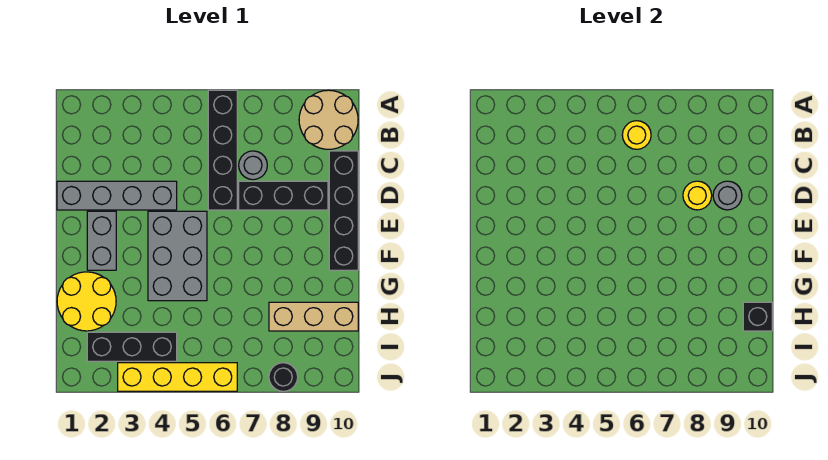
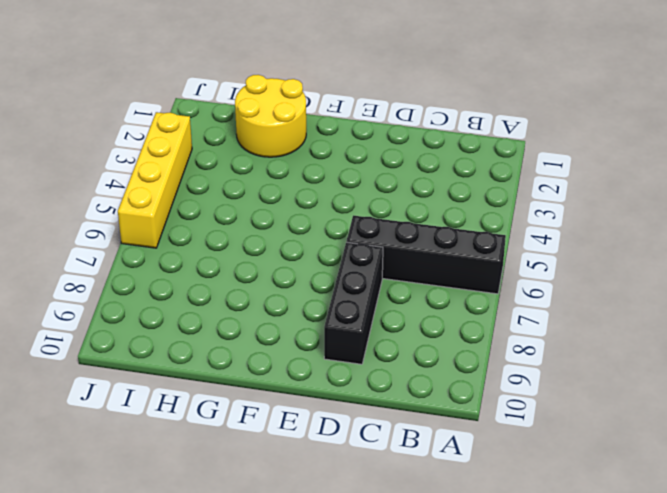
none -> tan round brick A9:B10 level 1
none -> grey round brick C7 level 1
none -> black brick C10:F10 level 1

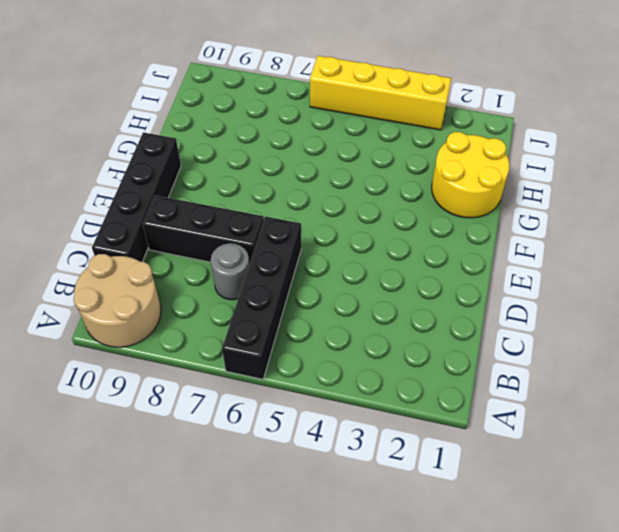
none -> grey brick D1:D4 level 1
none -> grey brick E2:F2 level 1
none -> grey brick E4:G5 level 1

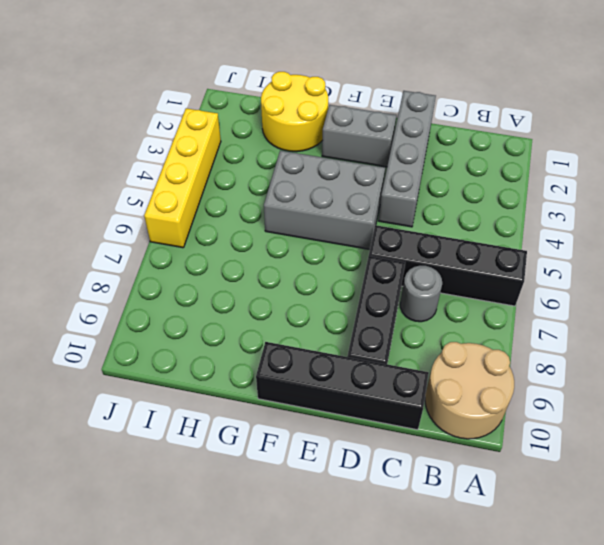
none -> tan brick H8:H10 level 1
none -> black brick I2:I4 level 1
none -> black round brick J8 level 1

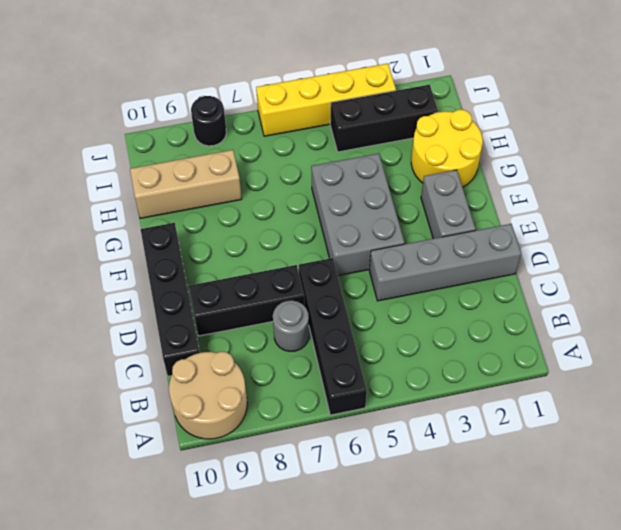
none -> yellow round brick B6 level 2
none -> yellow round brick D8 level 2
none -> grey round brick D9 level 2

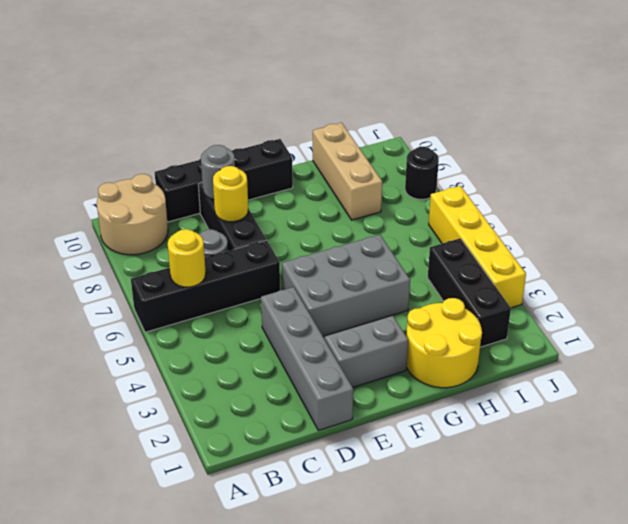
none -> black brick H10 level 2

